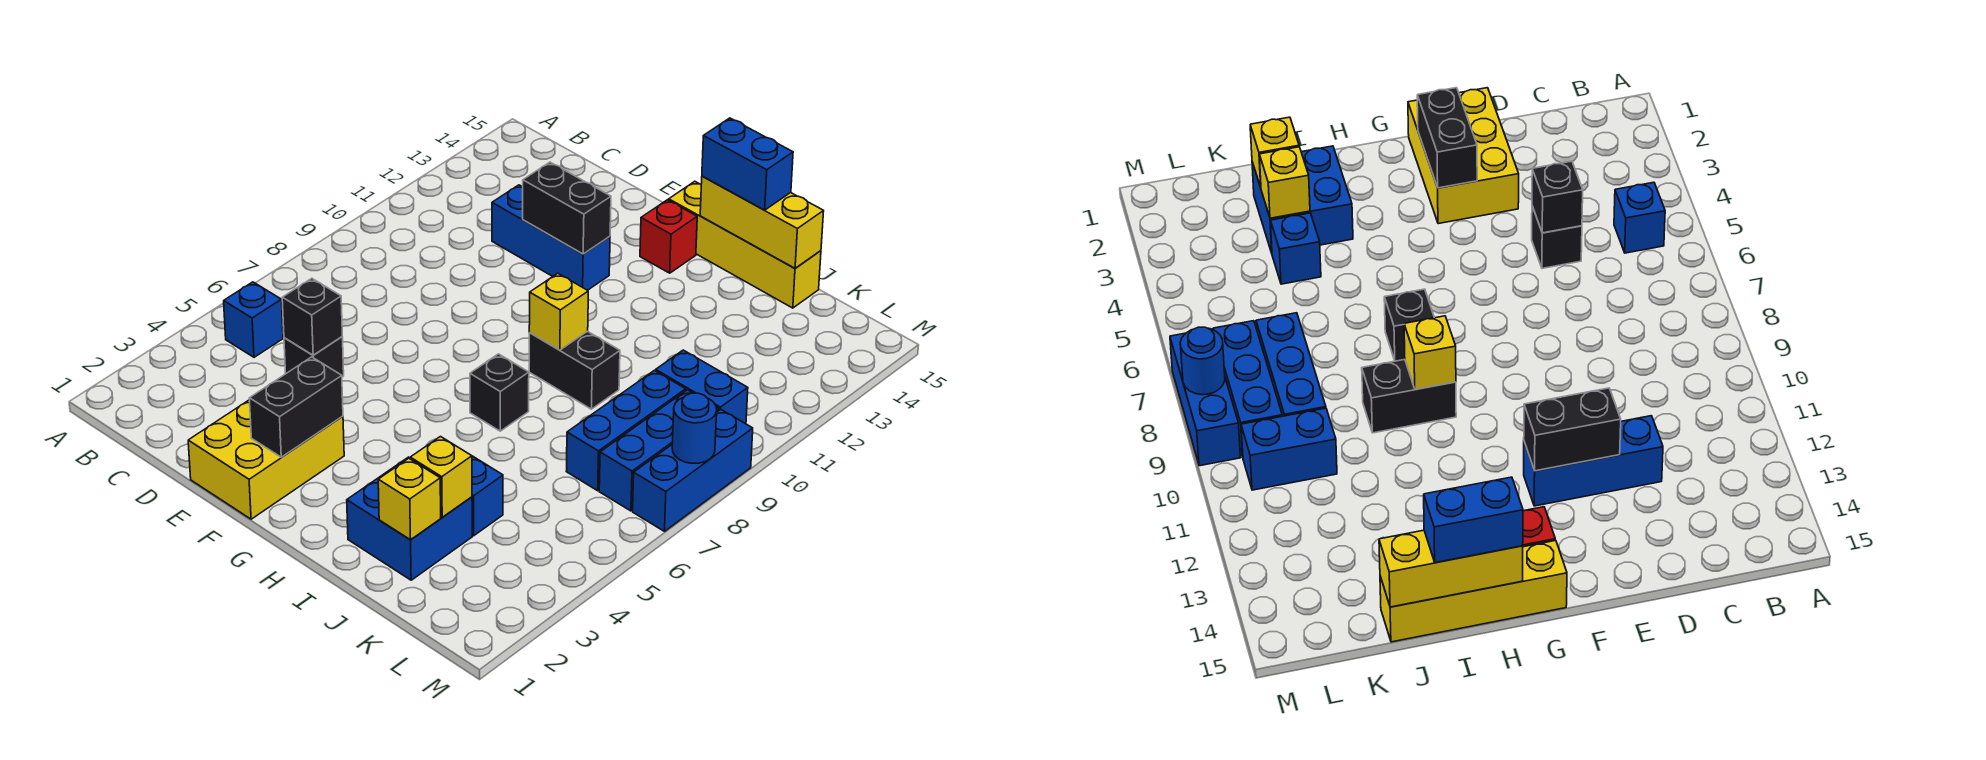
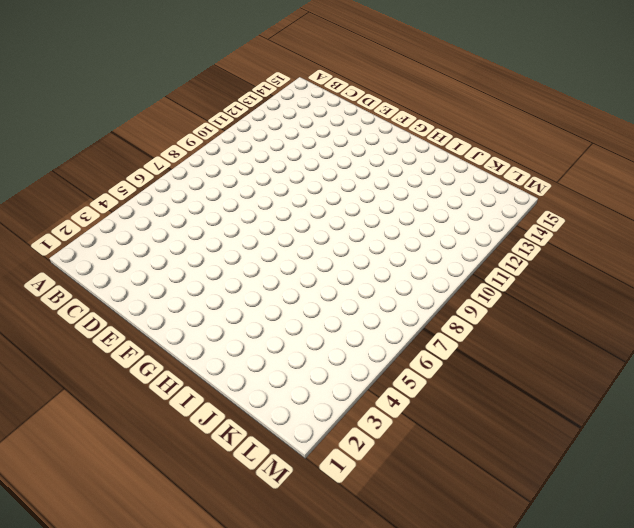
none -> blue brick B5 level 1
none -> black brick D5 level 1
none -> blue brick D12:F12 level 1

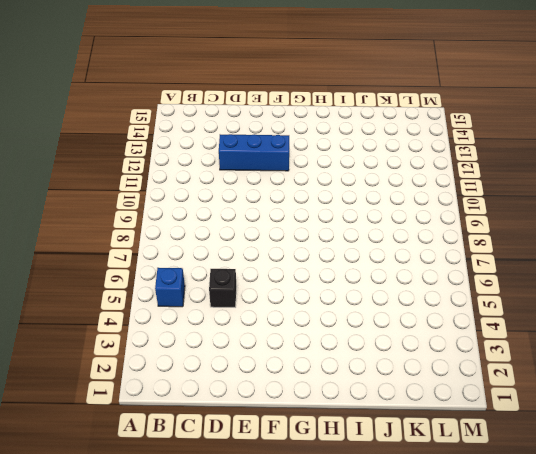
none -> yellow brick E1:F3 level 1
none -> red brick G14 level 1
none -> yellow brick G15:J15 level 1

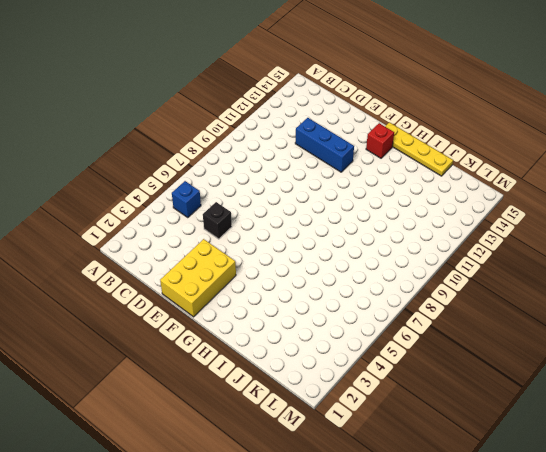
yellow plate G15:J15 level 1 -> yellow brick G15:J15 level 1
none -> black brick H7 level 1
none -> black brick H9:I9 level 1
none -> blue brick I2:J3 level 1

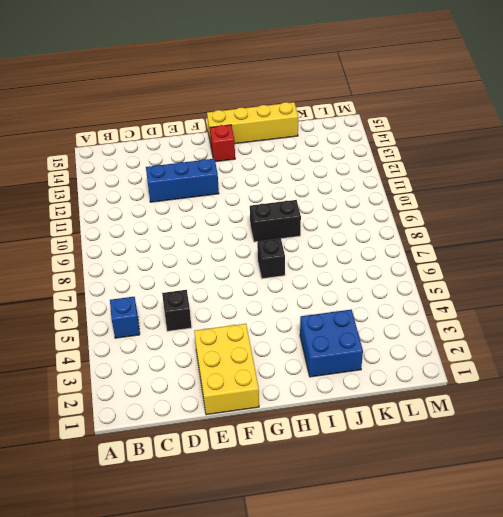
none -> blue brick J4 level 1
none -> blue brick K7:K9 level 1
none -> blue brick K10:L10 level 1

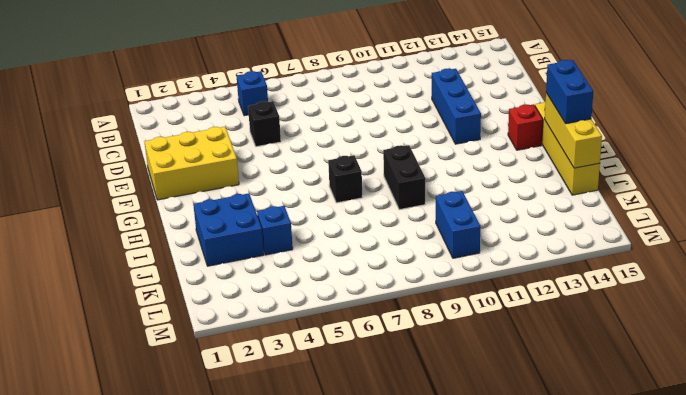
none -> blue brick K7:K9 level 1
none -> blue brick L7:L9 level 1
none -> blue brick M7:M9 level 1

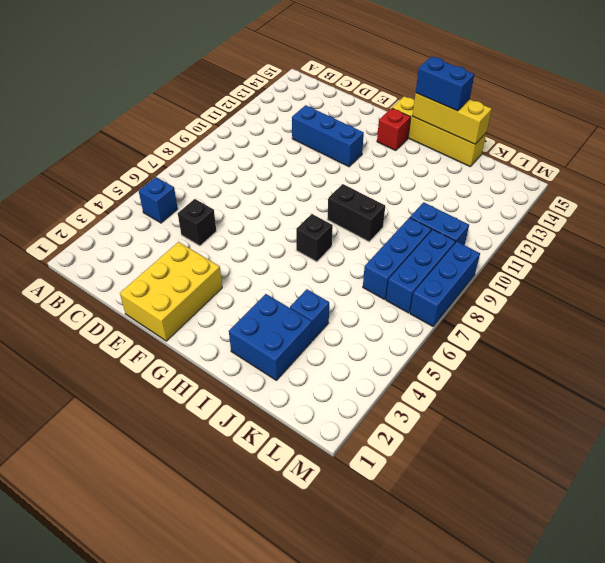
none -> black brick D5 level 2
none -> black brick E12:F12 level 2
none -> black brick F2:F3 level 2

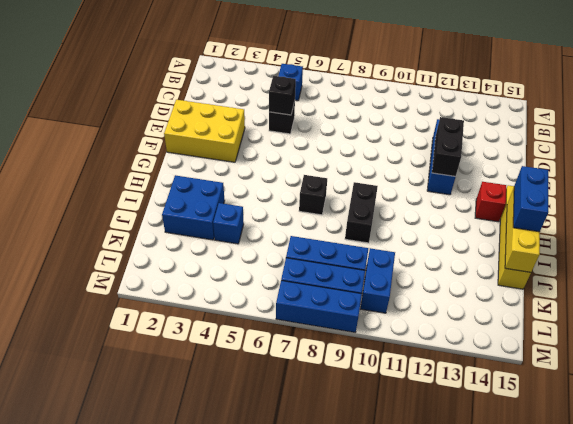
none -> black brick F2:F3 level 2
none -> yellow brick H9 level 2
none -> yellow brick J2 level 2

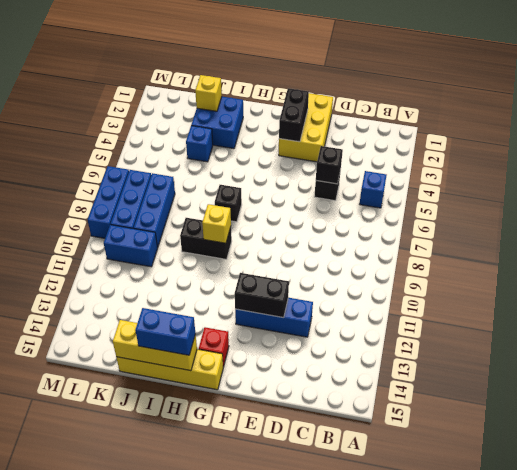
none -> yellow brick J3 level 2
none -> blue round brick M8 level 2

